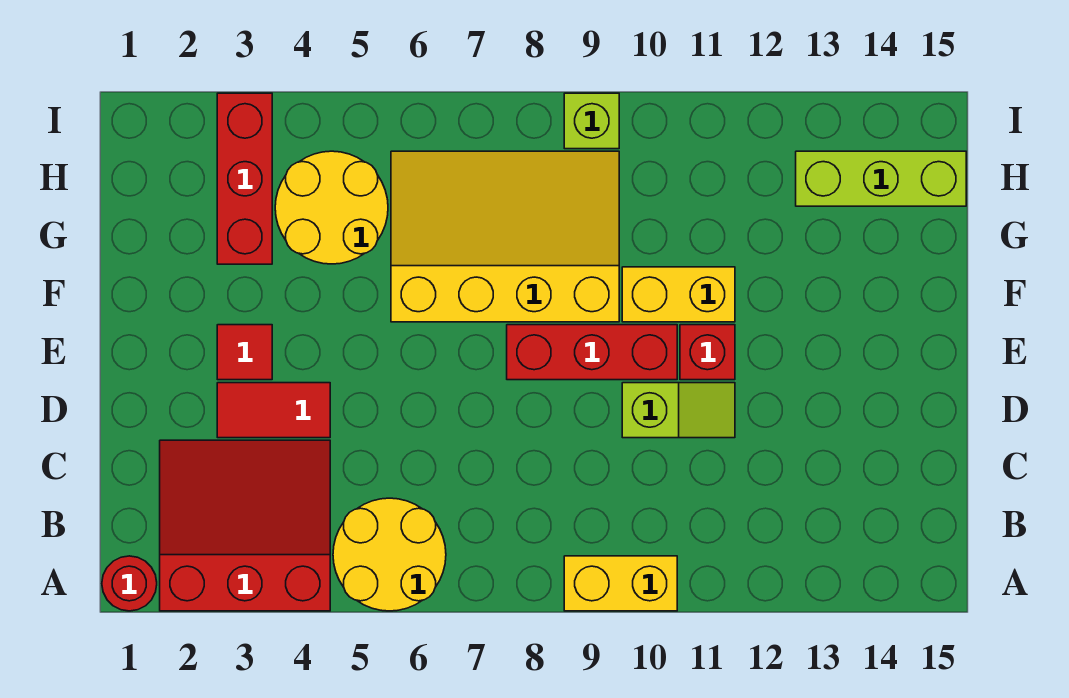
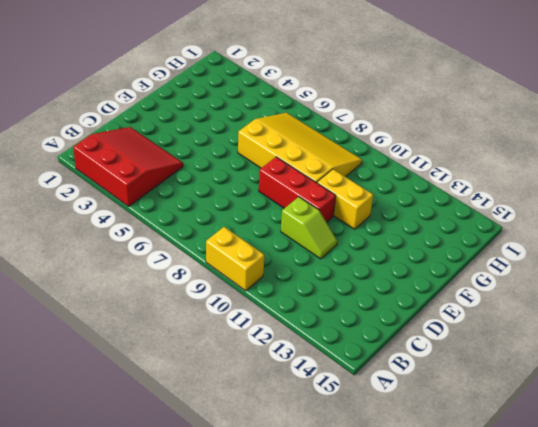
none -> red round brick A1 level 1
none -> yellow round brick A5:B6 level 1
none -> red tile D3:D4 level 1

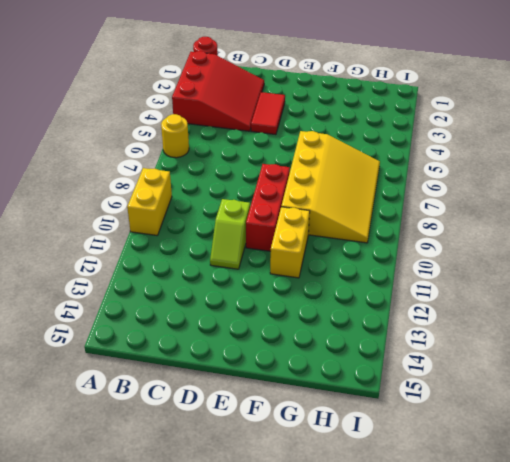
yellow round brick A6 level 1 -> yellow round brick A5:B6 level 1
none -> red tile E3 level 1
none -> red brick E11 level 1
none -> red brick G3:I3 level 1

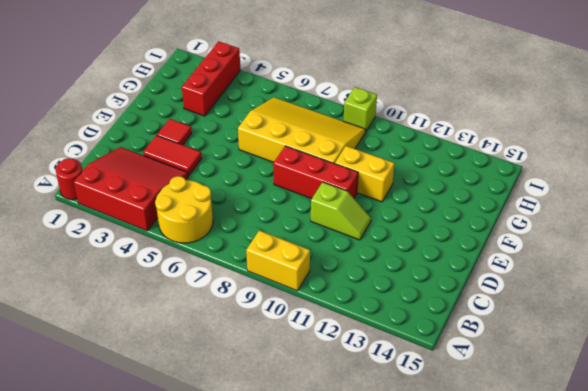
none -> red brick E11 level 1
none -> yellow round brick G4:H5 level 1
none -> lime brick H13:H15 level 1

